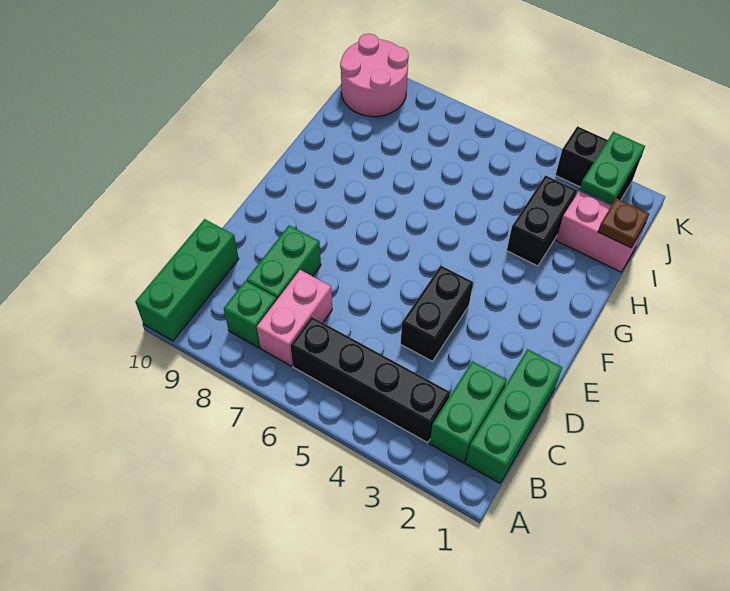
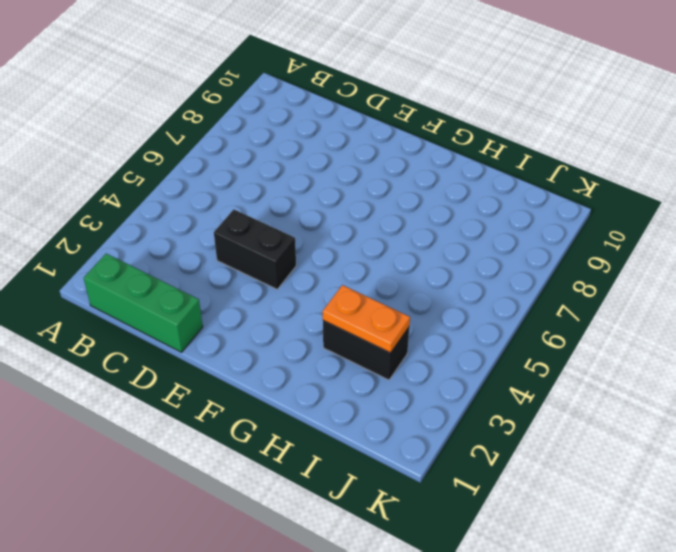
orange plate H3:I3 level 2 -> none
none -> green brick A10:C10 level 1
none -> green brick B2:C2 level 1
none -> black brick B3:B6 level 1

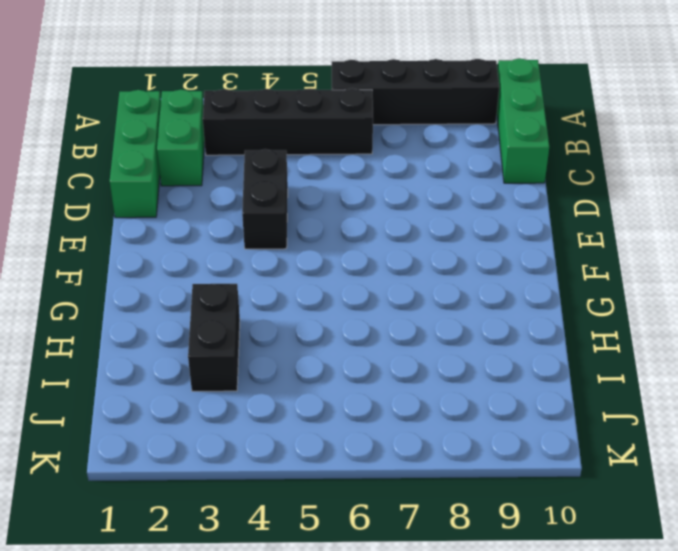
black brick A6:A9 level 1 -> none
none -> pink brick B7:C7 level 1
none -> green brick B8 level 1
none -> green brick C8:D8 level 1

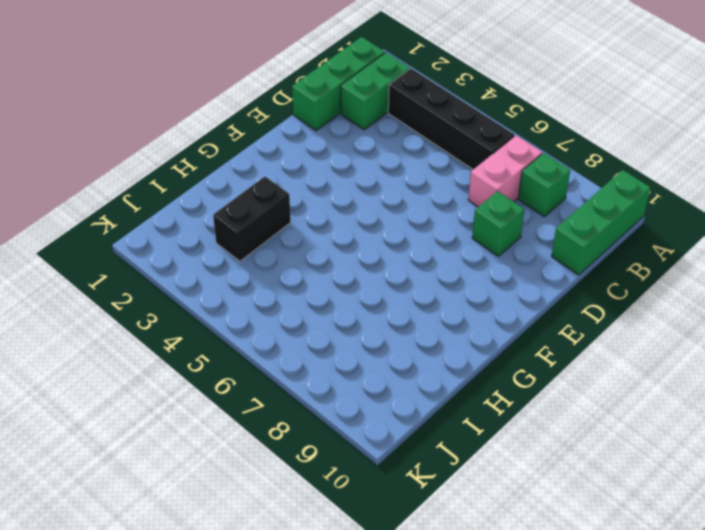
green brick D8 level 1 -> green brick C8:D8 level 1
none -> black brick D4:E4 level 1
none -> pink brick I1:I2 level 1
none -> pink round brick J9:K10 level 1

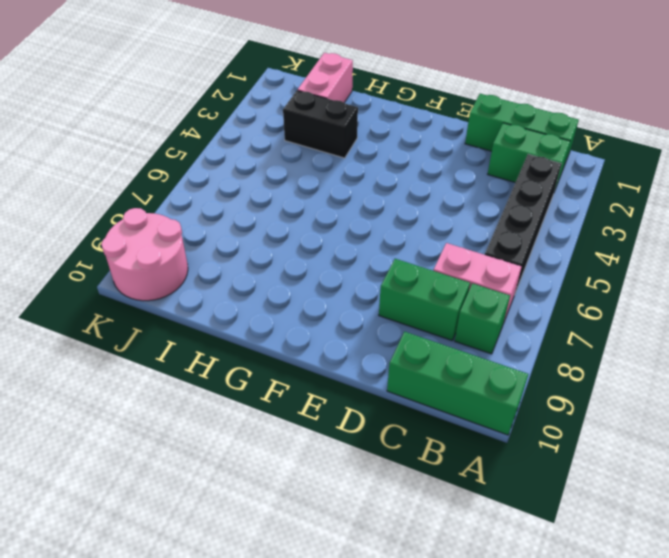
none -> black brick D4:E4 level 1
none -> black brick K2:K3 level 1
none -> brown plate I1 level 2

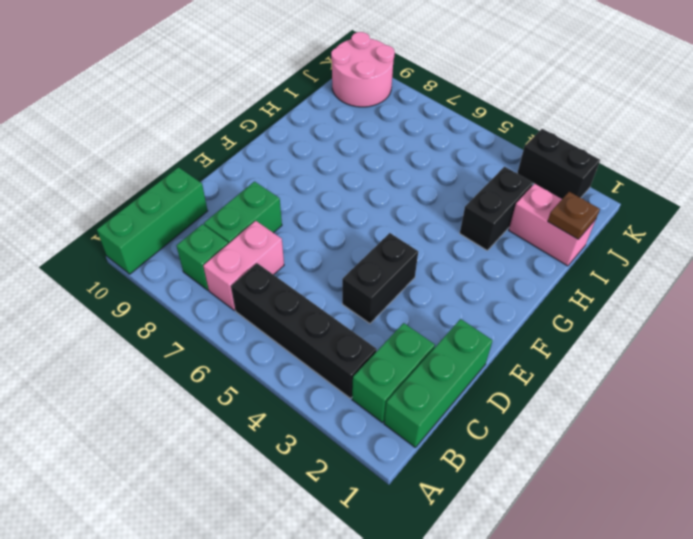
none -> green plate J2:K2 level 2

